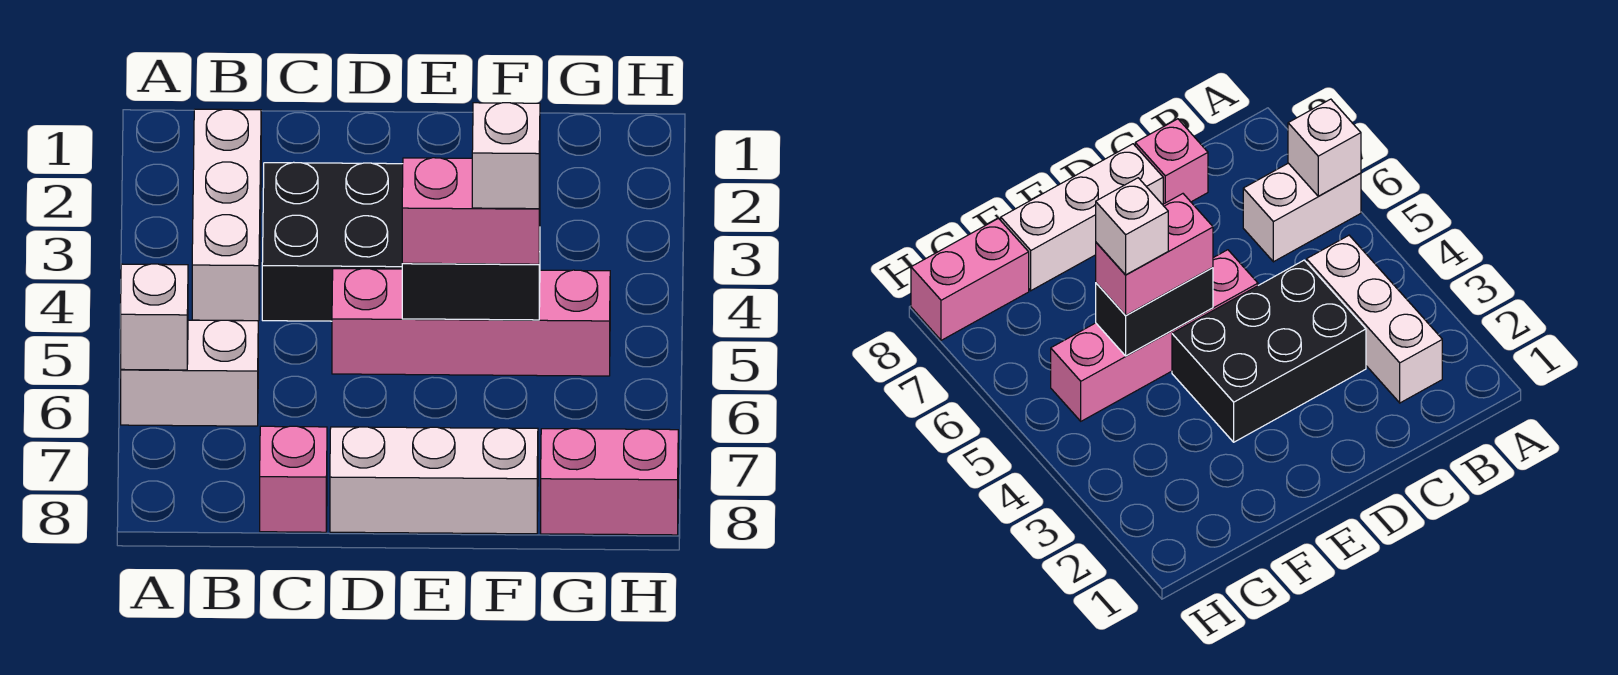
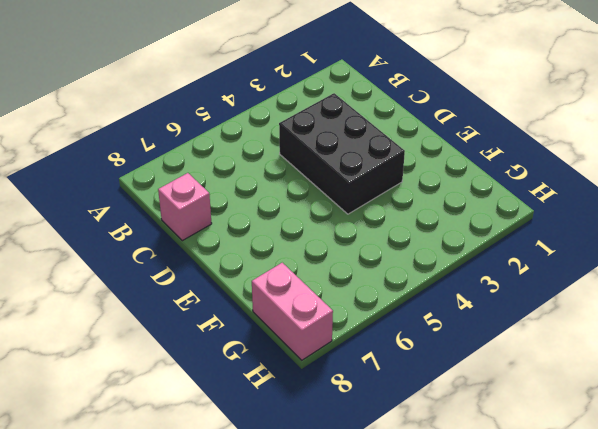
none -> white brick A6:B6 level 1
none -> white brick B2:B4 level 1

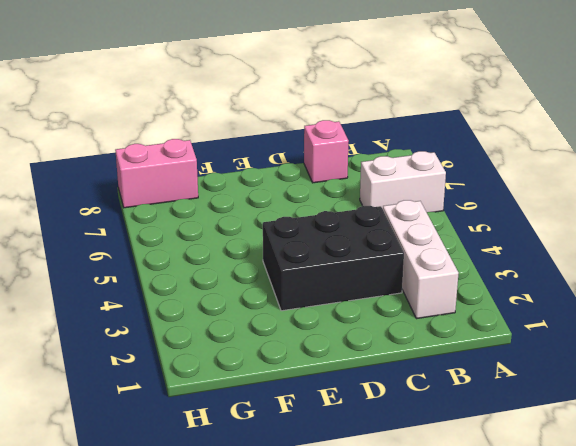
none -> pink brick D5:G5 level 1
none -> white brick D8:F8 level 1

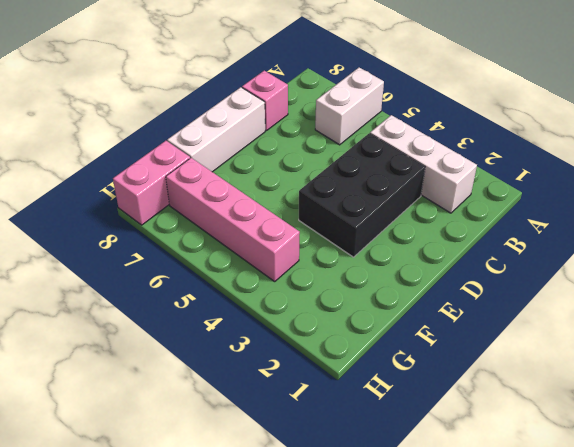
pink brick G4:G7 level 1 -> pink brick D5:G5 level 1
none -> white brick A6 level 2
none -> black brick E5:F5 level 2

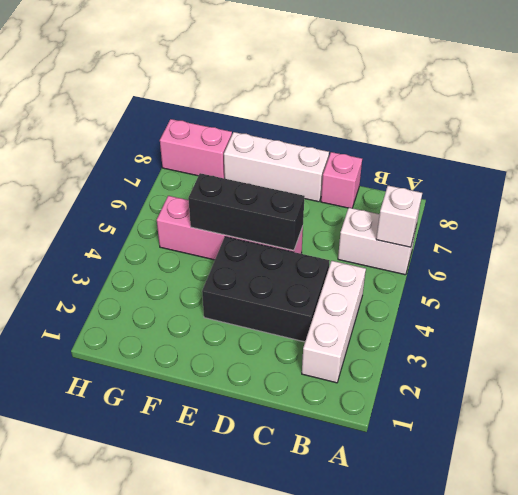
black brick D5:F5 level 2 -> black brick E5:F5 level 2
none -> pink brick E5:F5 level 3
none -> white brick F5 level 4

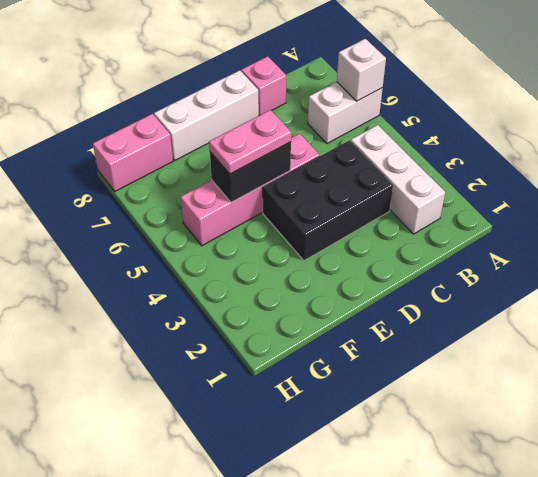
pink plate E5:F5 level 3 -> pink brick E5:F5 level 3
none -> white brick F5 level 4

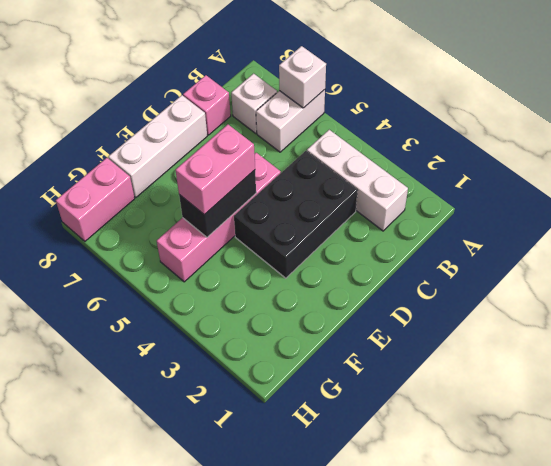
white brick B7 level 1 -> white brick F5 level 4

